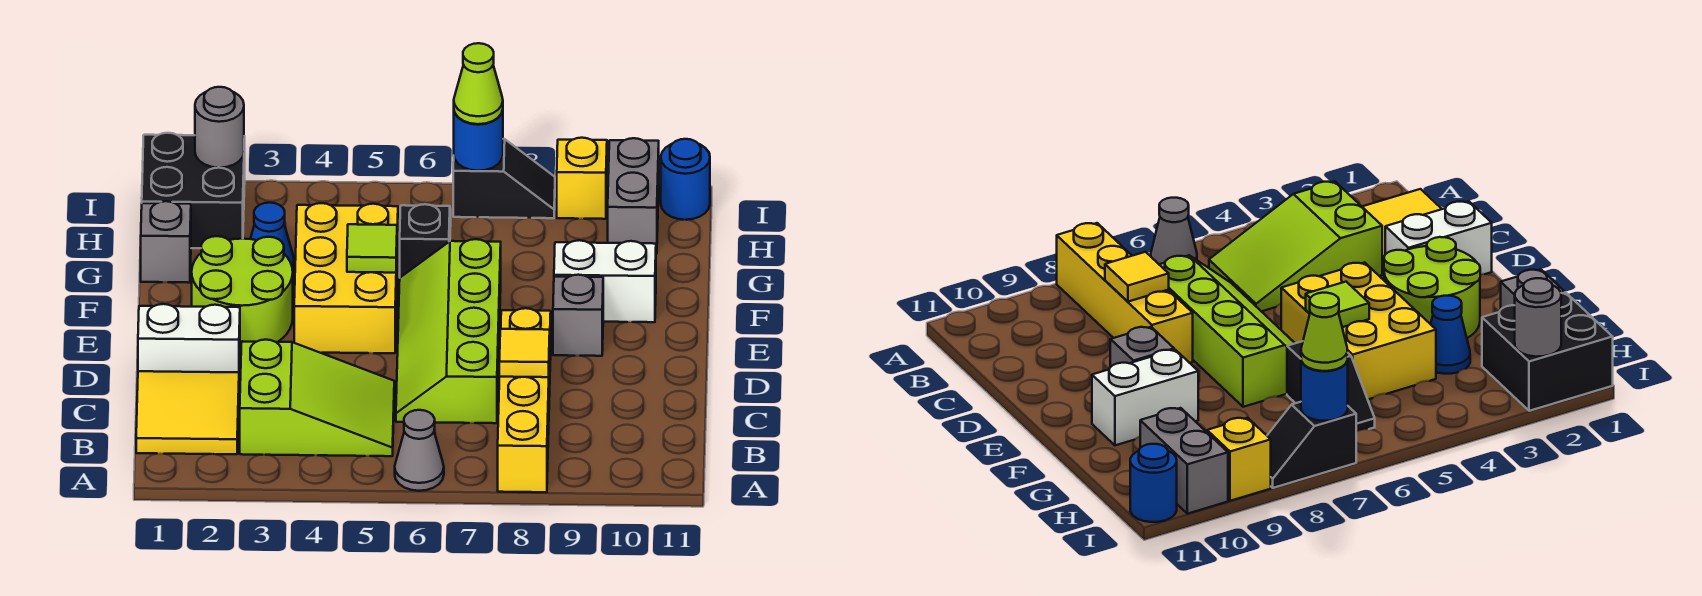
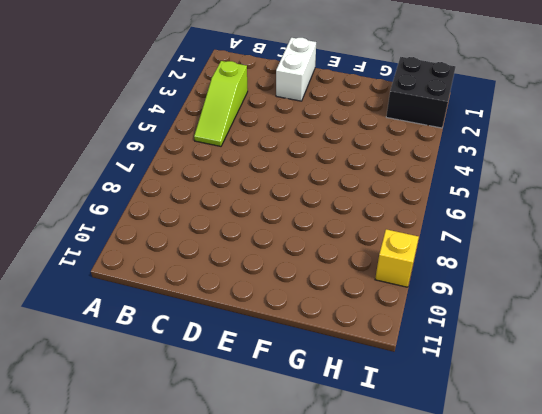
lime slope B3:B5 level 1 top 3 -> lime slope B3:C5 level 1 top 3
none -> grey cone A6 level 1
none -> yellow brick A8:D8 level 1
none -> yellow tile B1:C2 level 1

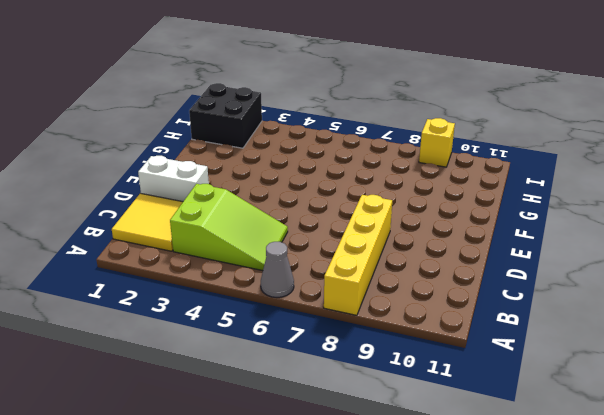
none -> lime slope C6:F7 level 1 top 7
none -> lime round brick E2:F3 level 1
none -> yellow brick E4:G5 level 1

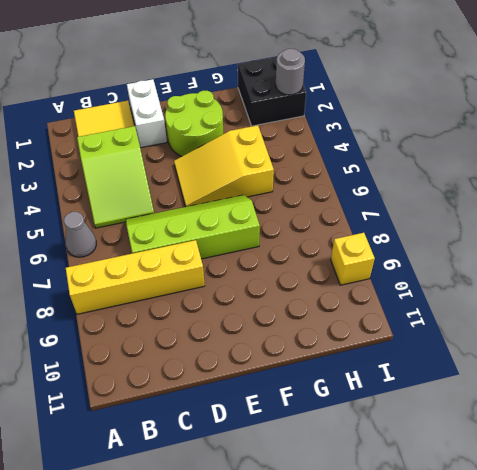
yellow slope E4:G5 level 1 top G -> yellow brick E4:G5 level 1
none -> grey brick E9 level 1
none -> white brick F9:F10 level 1
none -> grey brick G1 level 1

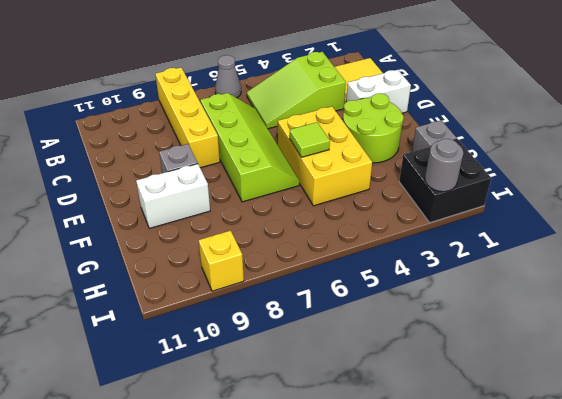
none -> blue cone G3 level 1
none -> black slope G6:H6 level 1 top G
none -> grey brick H10:I10 level 1

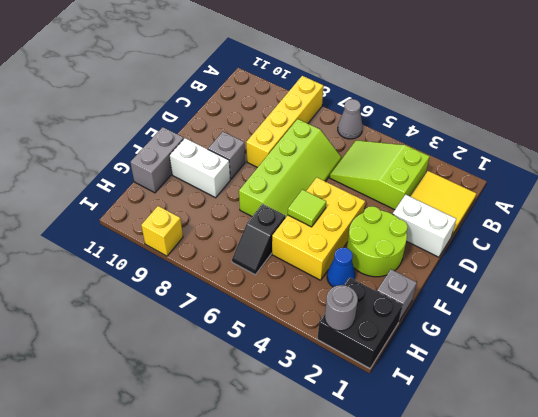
grey brick F11:G11 level 1 -> grey brick H10:I10 level 1
none -> black slope I7:I8 level 1 top 7
none -> blue round brick I11 level 1
none -> yellow tile C8 level 2

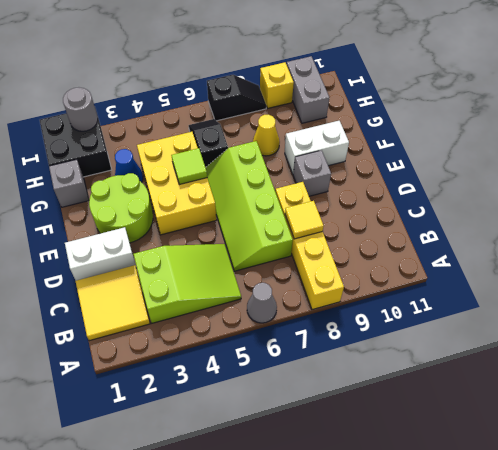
yellow cone G8 level 1 -> none
none -> blue round brick I11 level 1
none -> blue round brick I7 level 2
none -> lime cone I7 level 3

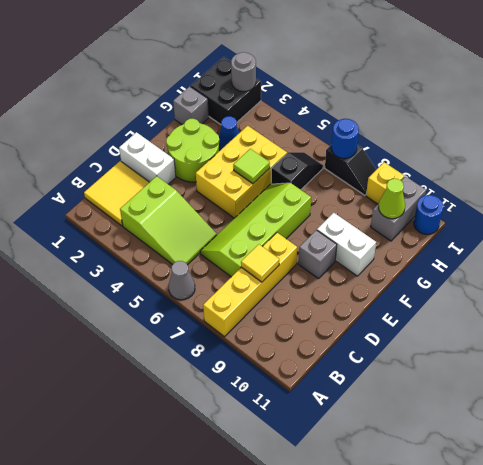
lime cone H10 level 2 -> lime cone I7 level 3

